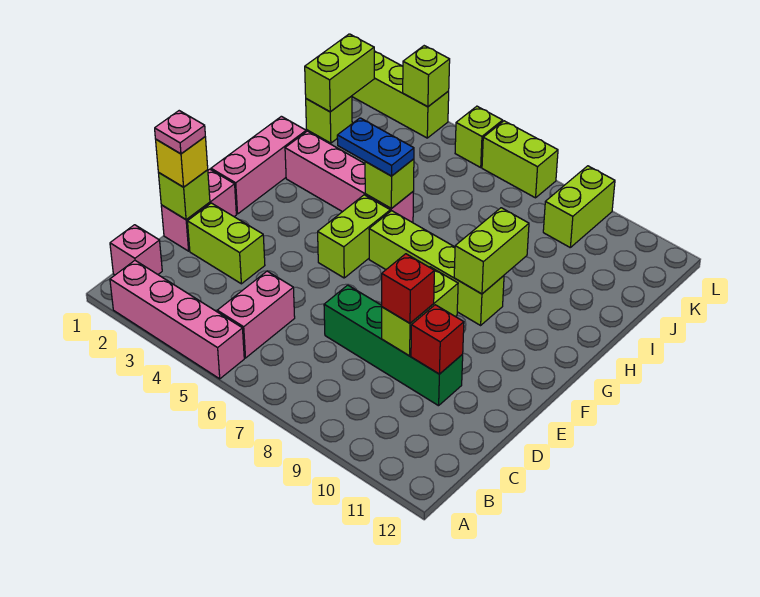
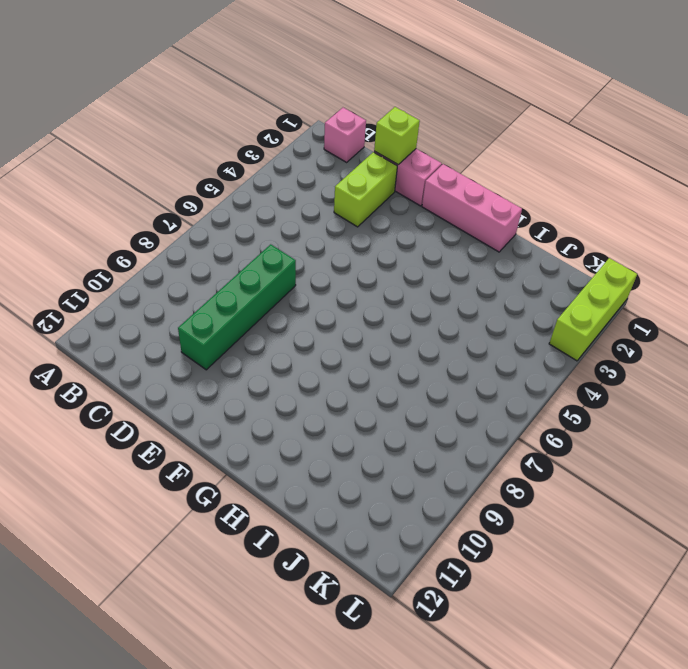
none -> pink brick A2:A5 level 1
none -> pink brick B5:C5 level 1
none -> lime brick F5:G5 level 1

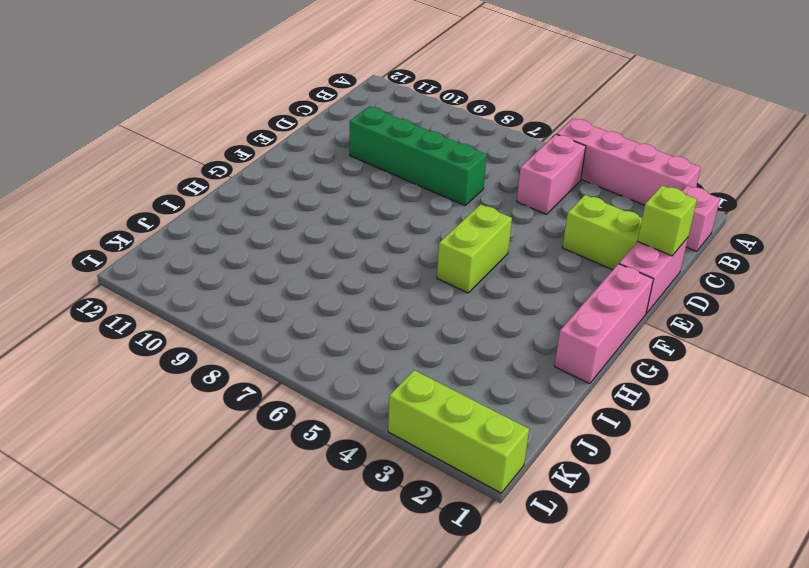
none -> lime brick G6:G9 level 1
none -> pink brick H2:H5 level 1
none -> lime brick J1 level 1

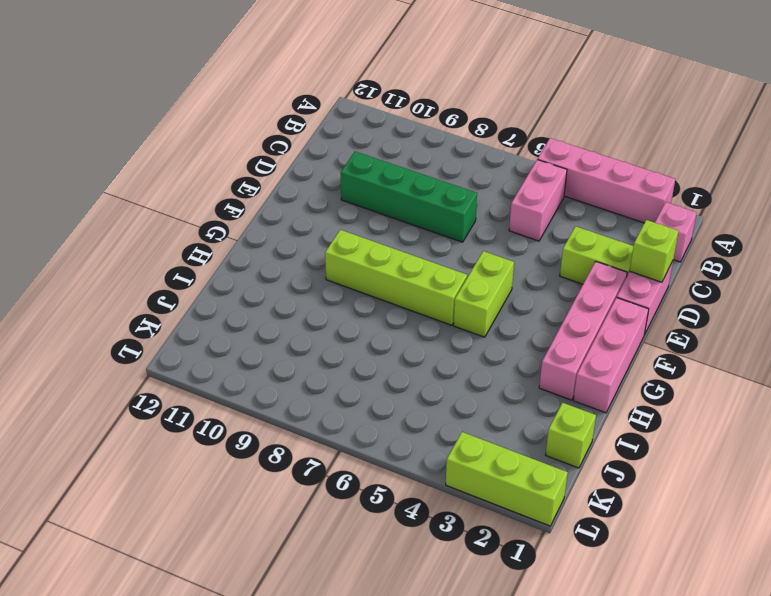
pink brick E2:H2 level 1 -> pink brick H2:H5 level 1
none -> lime brick K9:L9 level 1
none -> lime brick L5 level 1
none -> lime brick L6:L7 level 1

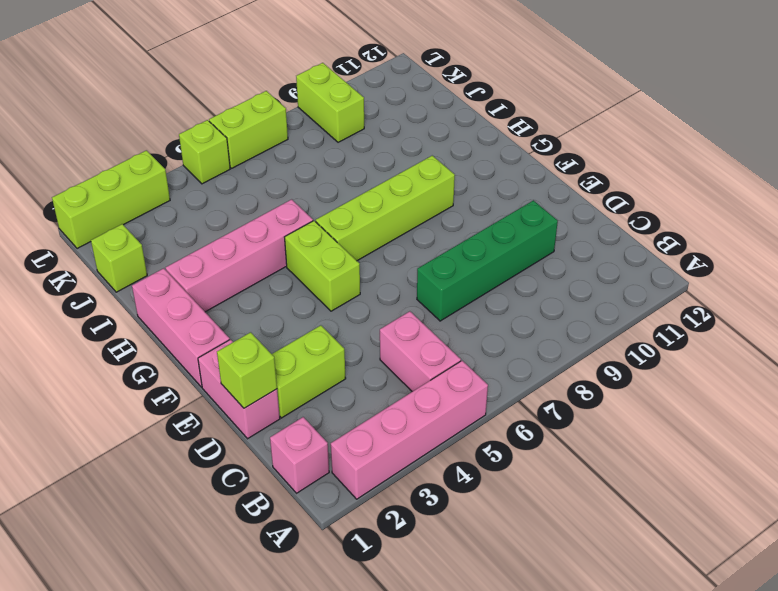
none -> lime brick D9:E9 level 2
none -> red brick D10 level 2
none -> lime brick G9:H9 level 2

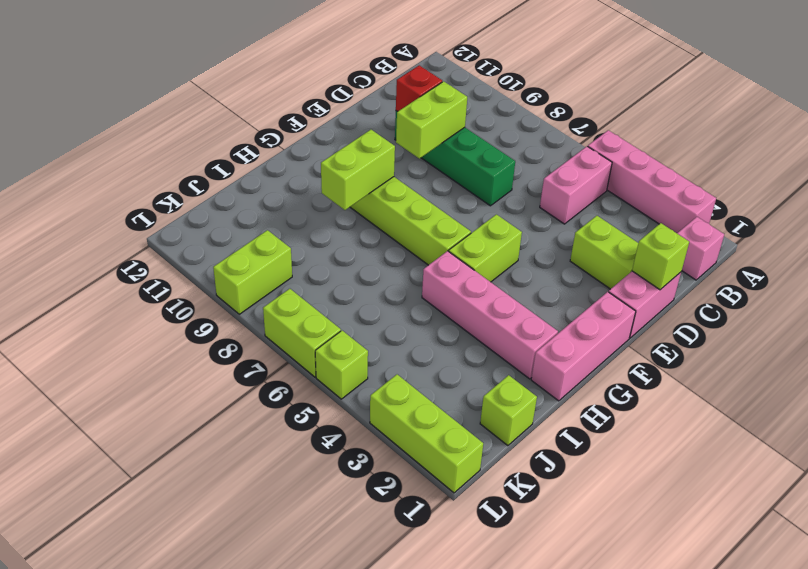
none -> lime brick H5 level 2
none -> lime brick J1:K1 level 2
none -> lime brick L3 level 2

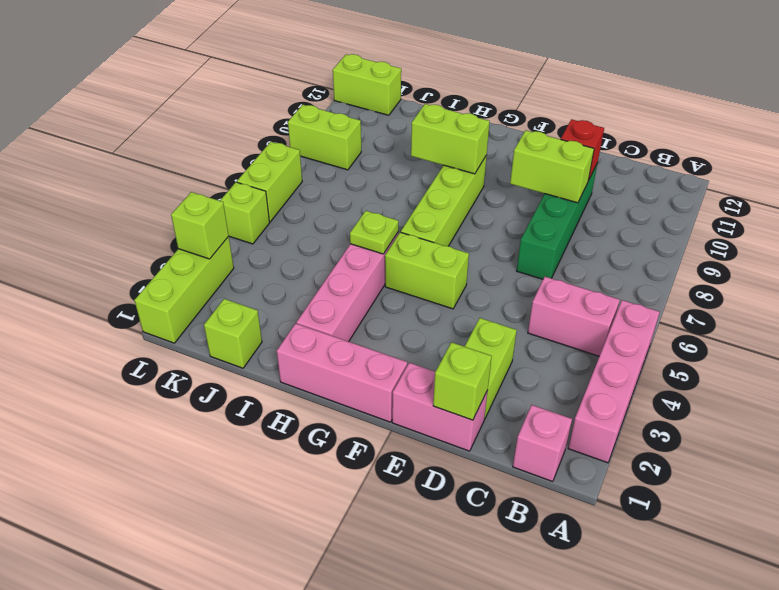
lime plate H5 level 2 -> lime brick H5 level 2
lime brick K12:L12 level 1 -> lime brick J1:K1 level 2
none -> yellow brick D1 level 3
none -> red brick D9 level 3
none -> blue plate H4:H5 level 3

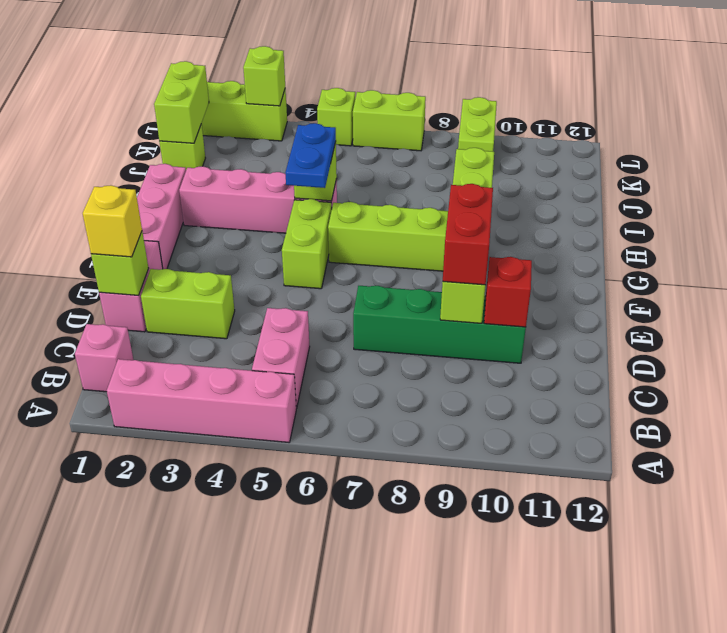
red brick D9:E9 level 3 -> red brick D9 level 3
blue plate G5:H5 level 3 -> blue plate H4:H5 level 3
none -> pink plate D1 level 4

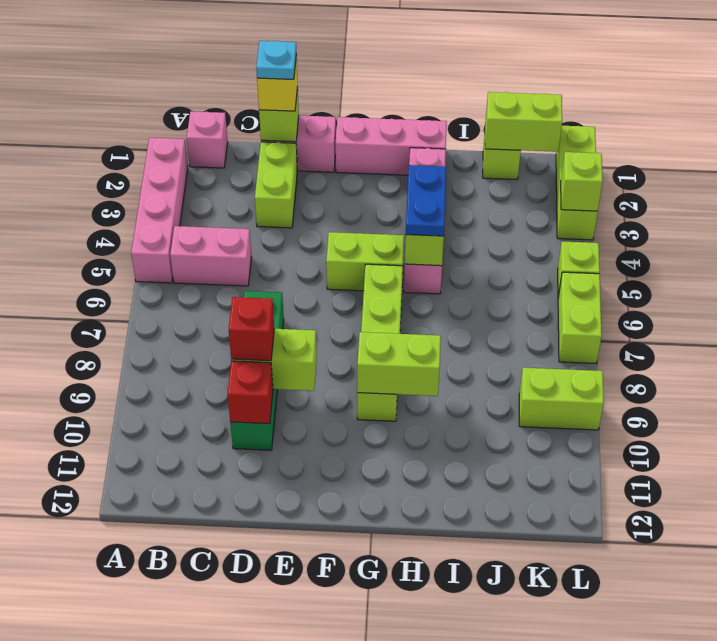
cyan plate D1 level 4 -> pink plate D1 level 4

